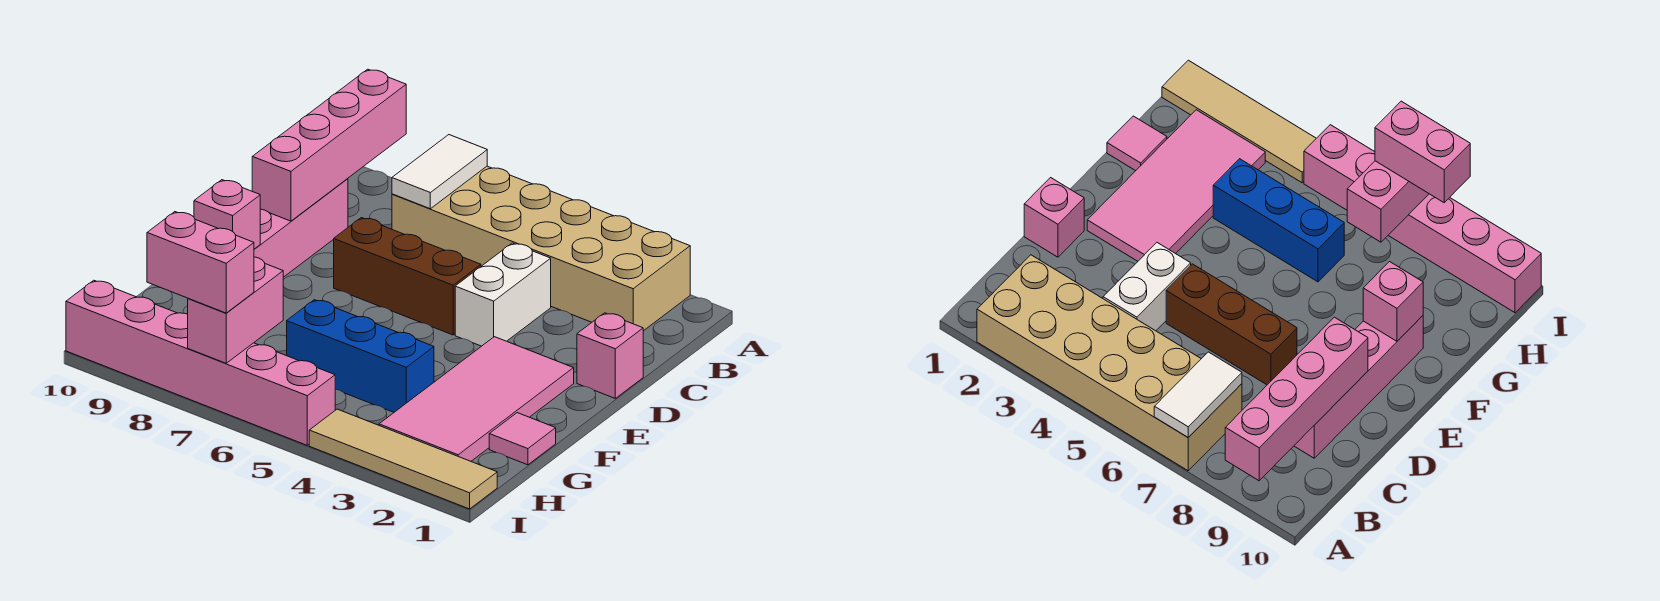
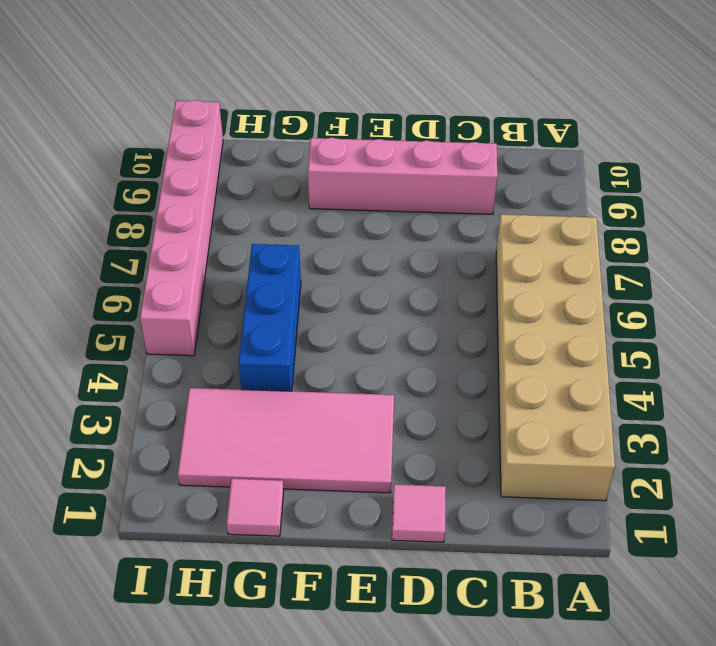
pink tile D1 level 1 -> pink brick D1 level 1
none -> white brick C4:D4 level 1
none -> brown brick D5:D7 level 1
none -> tan tile I1:I4 level 1

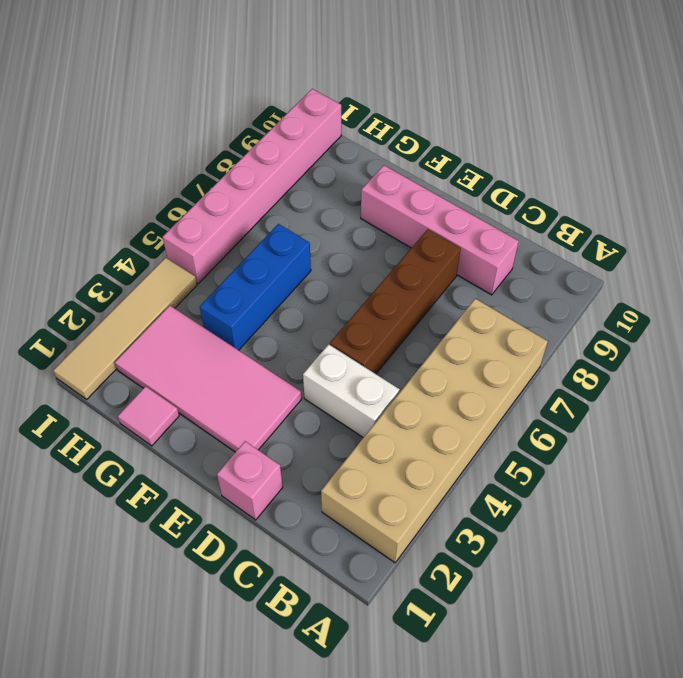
brown brick D5:D8 level 1 -> brown brick D5:D7 level 1
none -> white tile A7:B7 level 2
none -> pink brick A9:D9 level 2
none -> pink brick F9 level 2

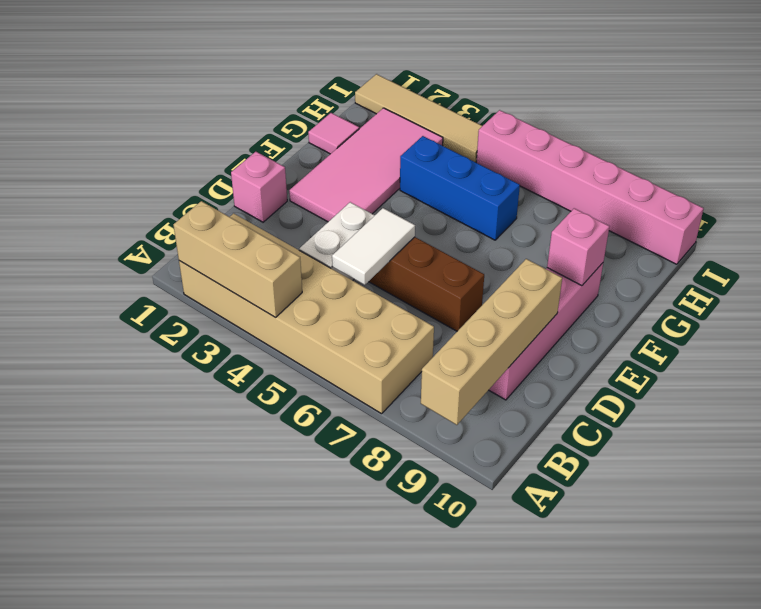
tan brick A2:A4 level 2 -> none
tan brick A9:D9 level 2 -> pink brick A9:D9 level 2
white tile C5:D5 level 2 -> white tile A7:B7 level 2
none -> pink brick H7:I7 level 2
none -> pink brick I7:I8 level 3

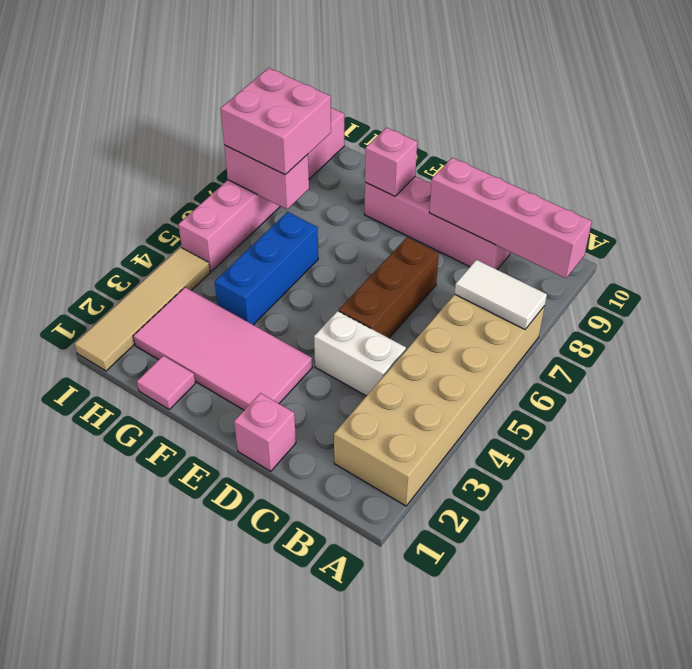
pink brick H7:I8 level 3 -> pink brick I7:I8 level 3

